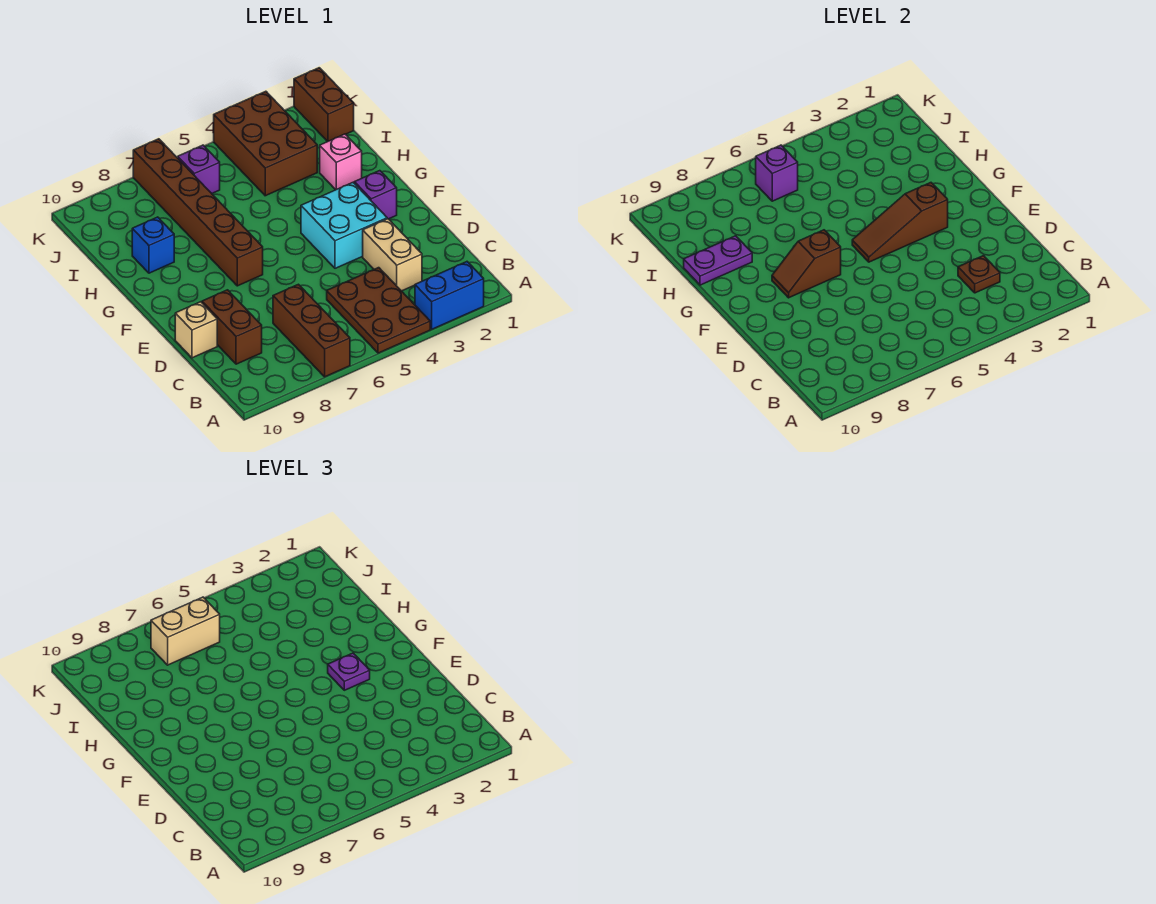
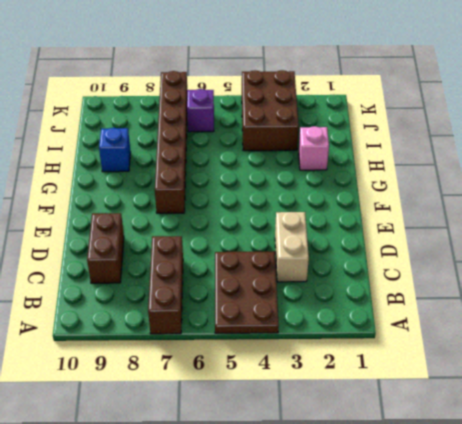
none -> blue brick A2:A3 level 1
none -> tan brick D10 level 1
none -> cyan brick E3:F4 level 1

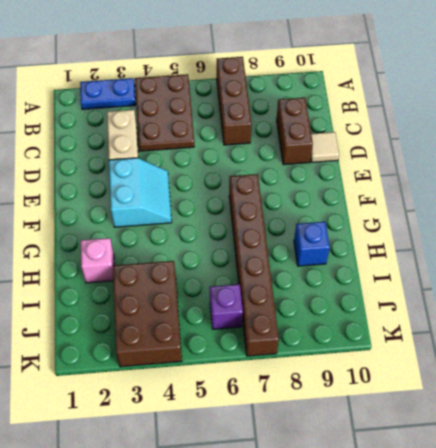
blue plate A2:A3 level 1 -> blue brick A2:A3 level 1
tan tile D10 level 1 -> tan brick D10 level 1
cyan slope E3:F4 level 1 top 3 -> cyan brick E3:F4 level 1
none -> purple brick F2 level 1
none -> brown brick J1:K1 level 1
none -> brown plate C3 level 2

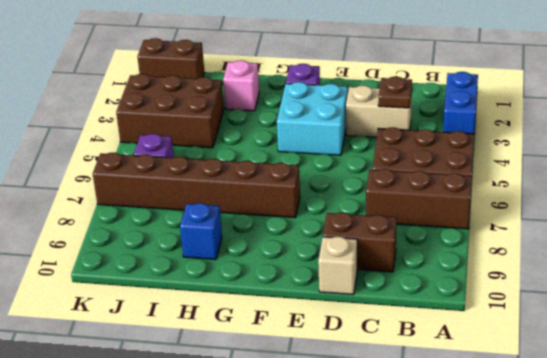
none -> brown slope F3:F5 level 2 top 3
none -> brown slope F7:F8 level 2 top 7
none -> purple plate H9:H10 level 2

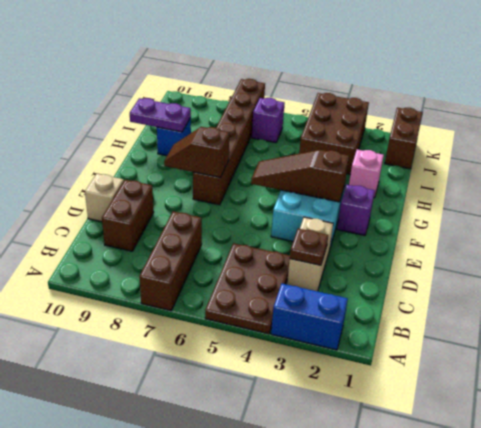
none -> purple brick J6 level 2
none -> purple plate F3 level 3
none -> tan brick J6:J7 level 3

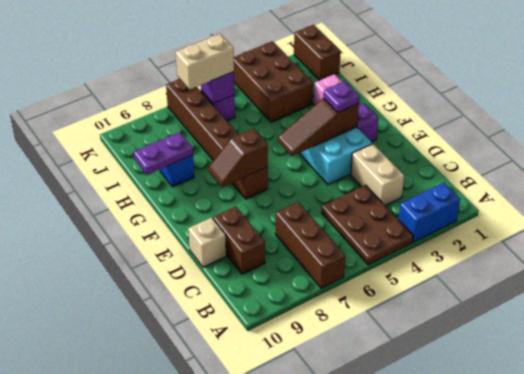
none -> brown plate C3 level 2

